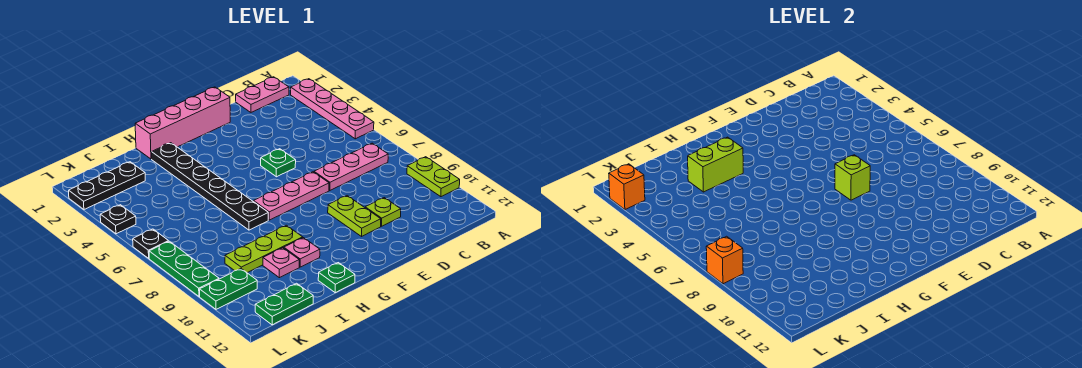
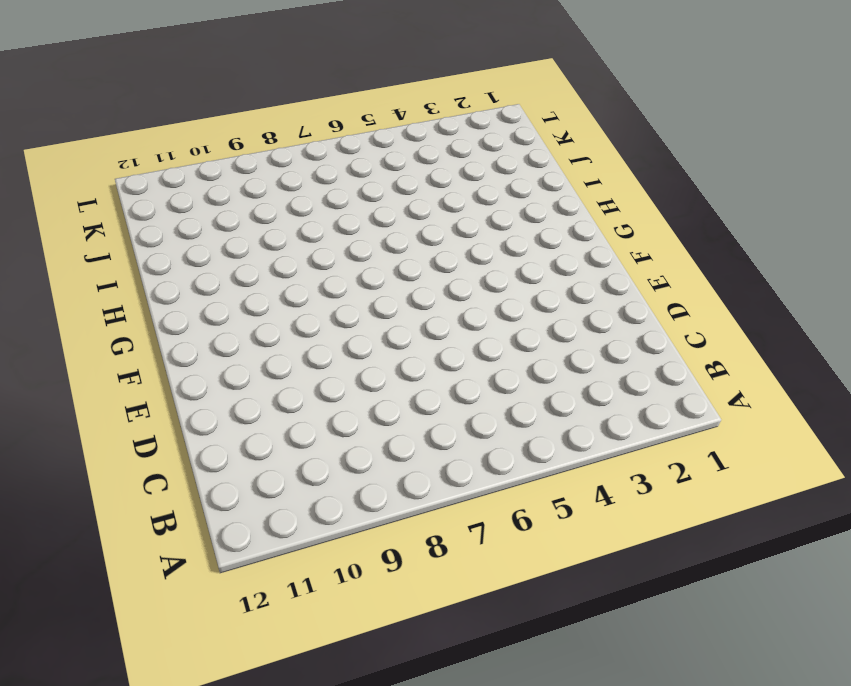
none -> pink plate A2:A5 level 1
none -> lime plate A9:A10 level 1
none -> pink plate B1:C1 level 1

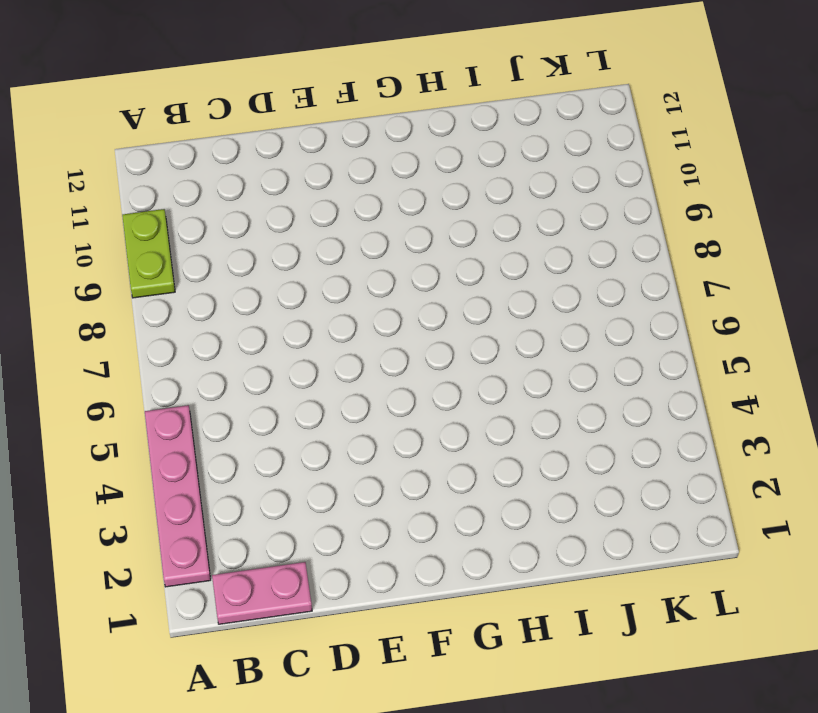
none -> pink plate B7:D7 level 1
none -> lime plate D10 level 1
none -> pink brick E1:H1 level 1

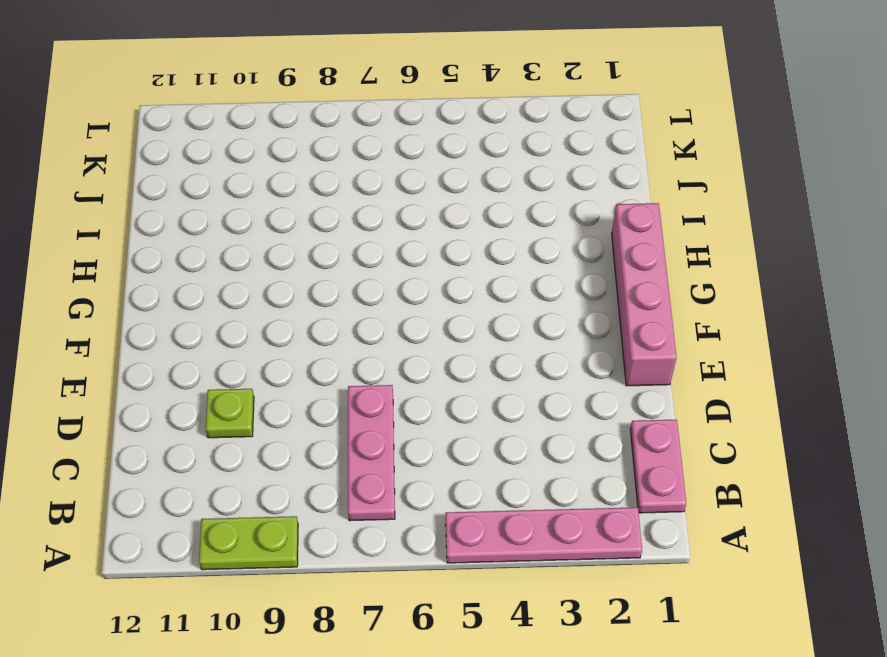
none -> green plate E5 level 1
none -> pink plate E7:G7 level 1
none -> lime plate E9:E10 level 1

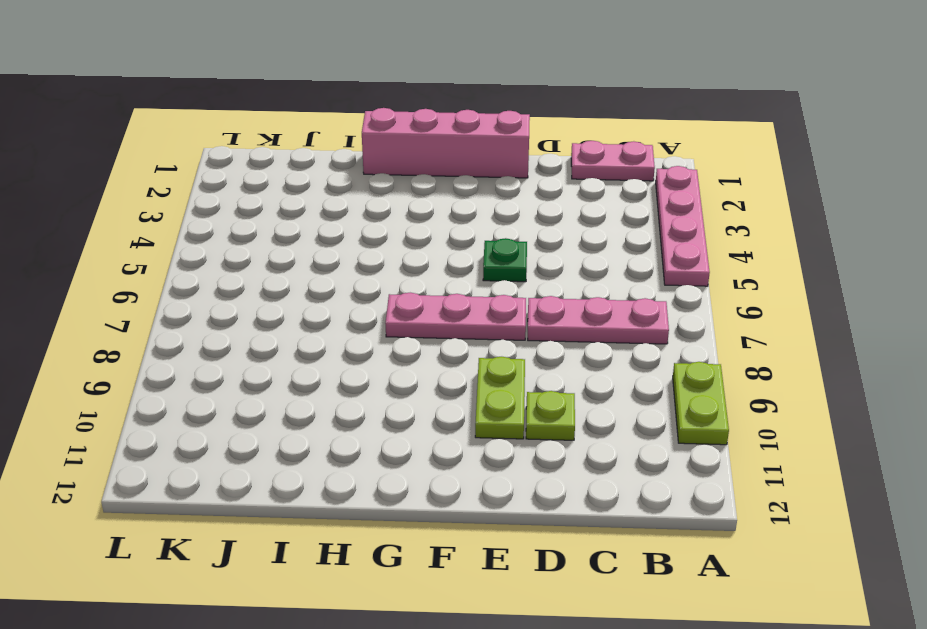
none -> black plate H2:H7 level 1
none -> lime plate H9:J9 level 1
none -> pink plate H10 level 1

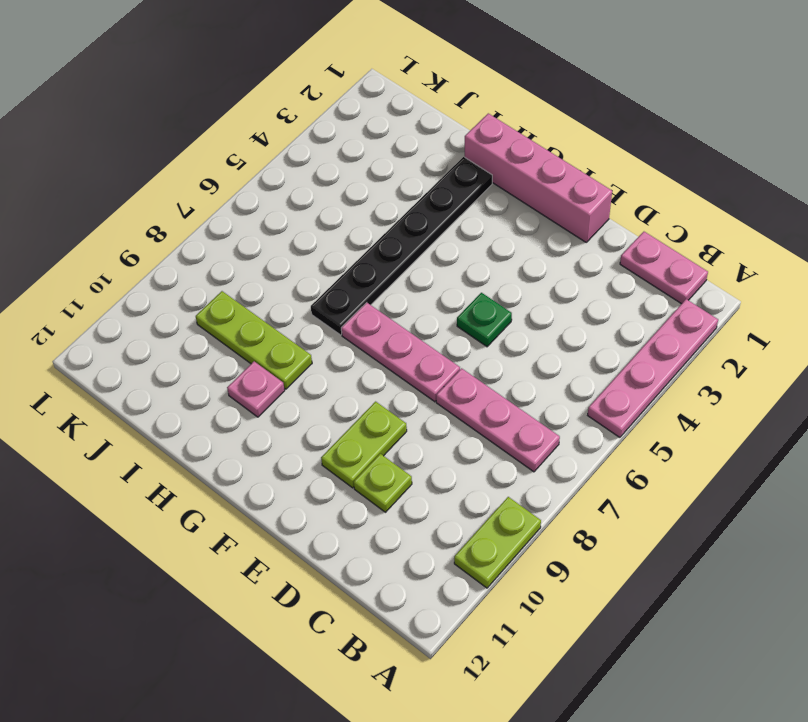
none -> green plate H12 level 1
none -> pink plate I10 level 1
none -> black plate J2:L2 level 1

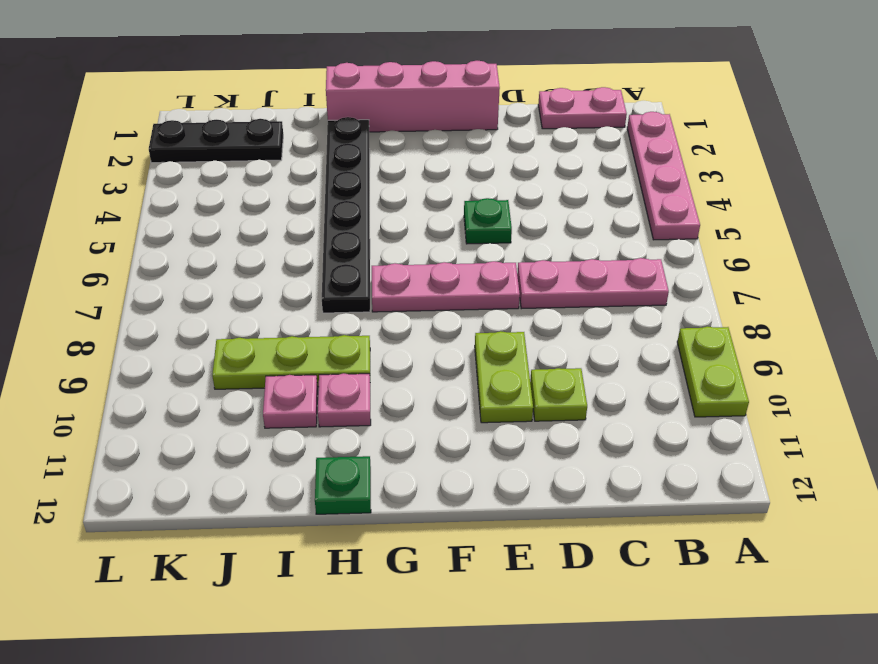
none -> green plate J12:K12 level 1
none -> green plate K10:L10 level 1
none -> black plate L4 level 1

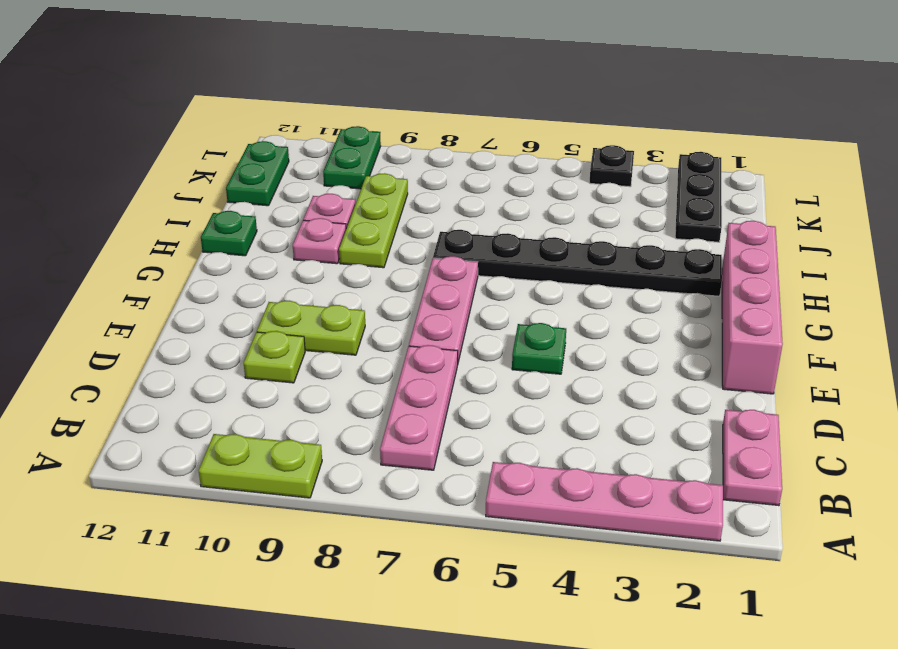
none -> black plate L6 level 1
none -> green plate L7:L9 level 1
none -> lime brick E7 level 2

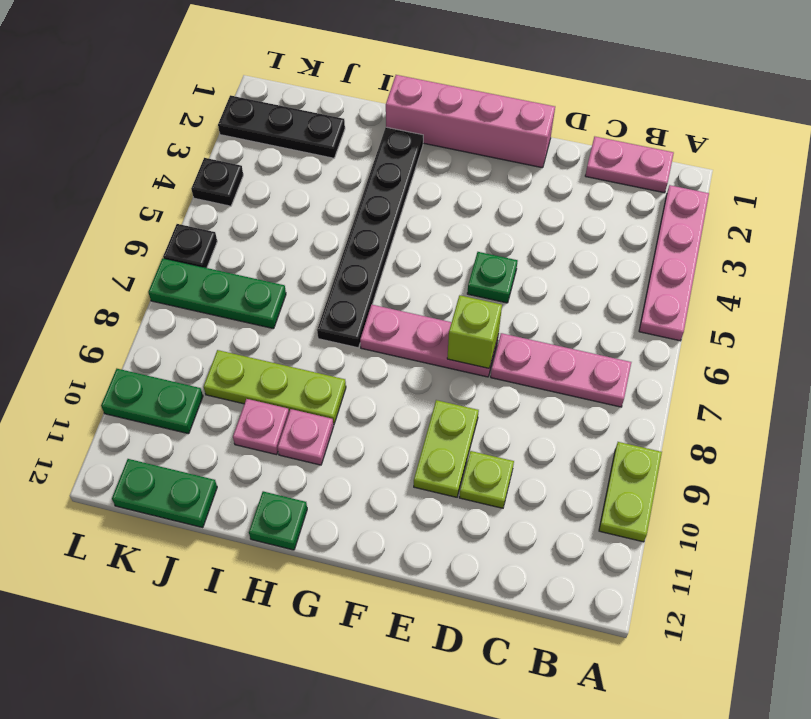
green plate J7:L7 level 1 -> green plate L7:L9 level 1
none -> lime brick H3:I3 level 2
none -> orange brick L2 level 2
none -> orange brick L8 level 2

